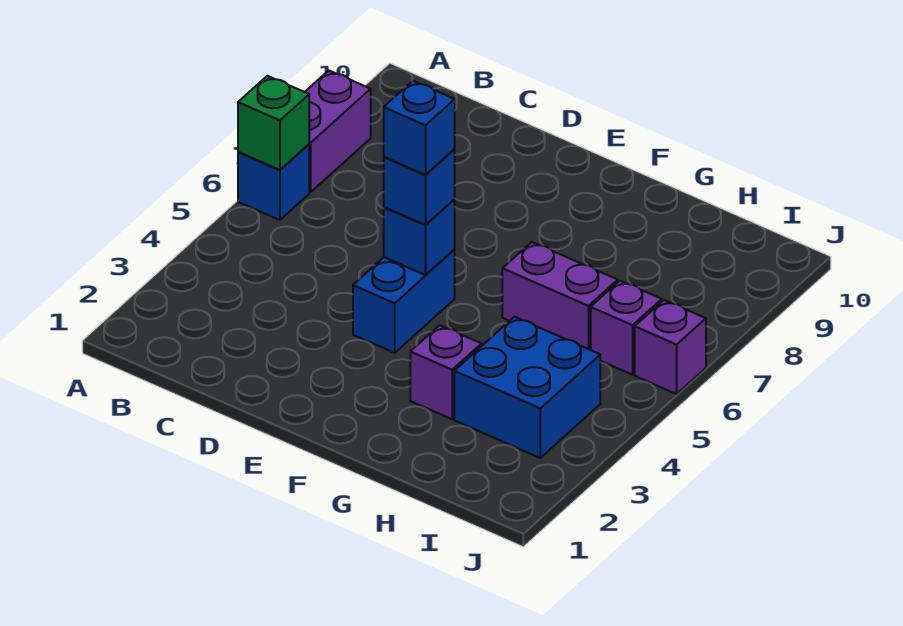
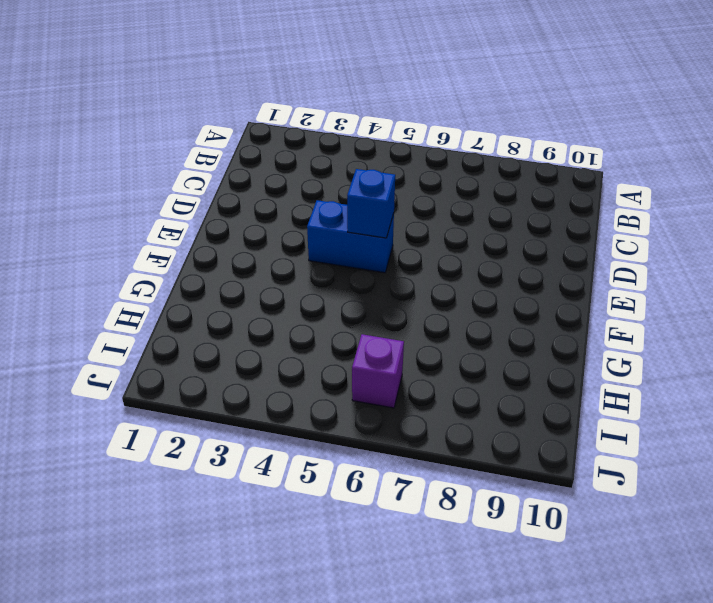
none -> blue brick A6 level 1
none -> purple brick A7:A8 level 1
none -> purple brick G3 level 1

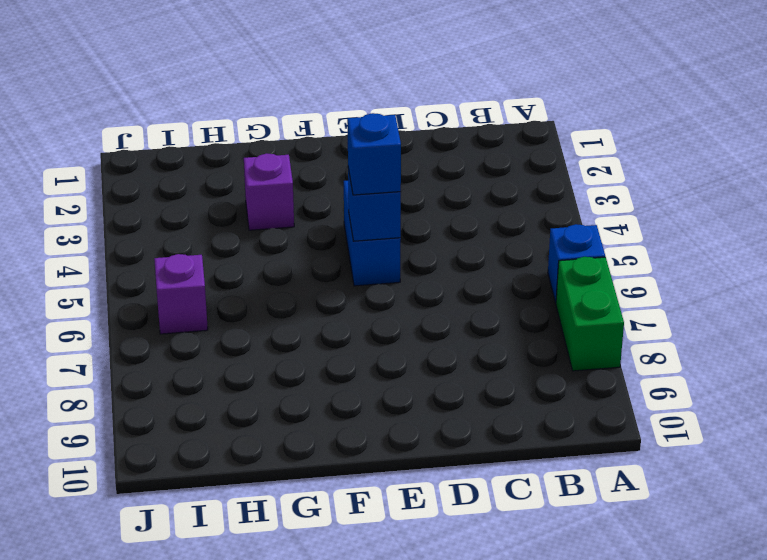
green brick A7:A8 level 1 -> purple brick A7:A8 level 1
none -> purple brick G6:H6 level 1
none -> blue brick H3:I4 level 1
none -> purple brick J6 level 1

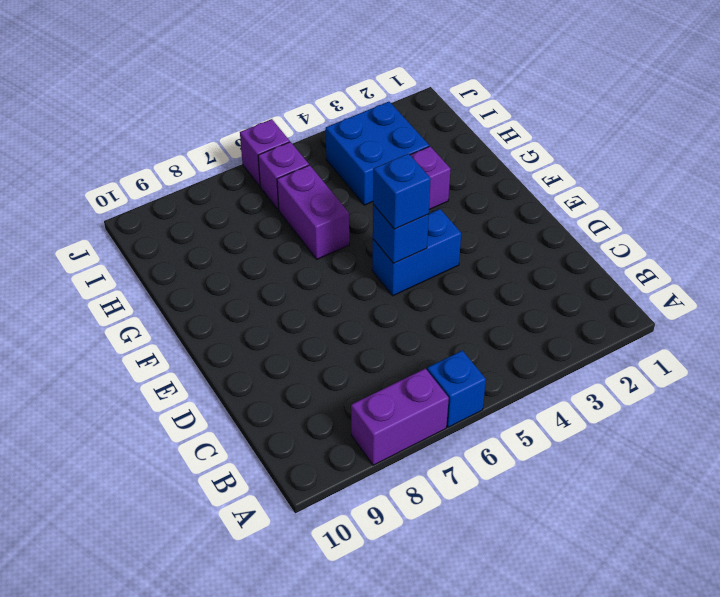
none -> green brick A6 level 2
none -> blue brick E5 level 4

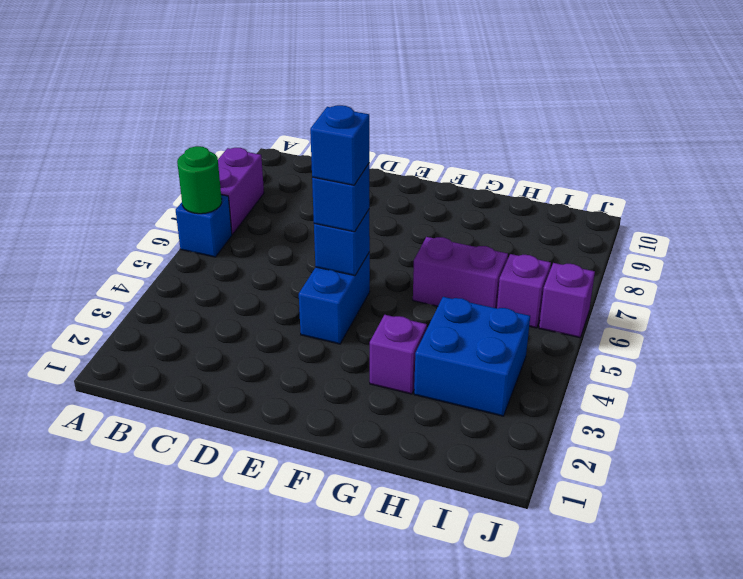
green round brick A6 level 2 -> green brick A6 level 2

